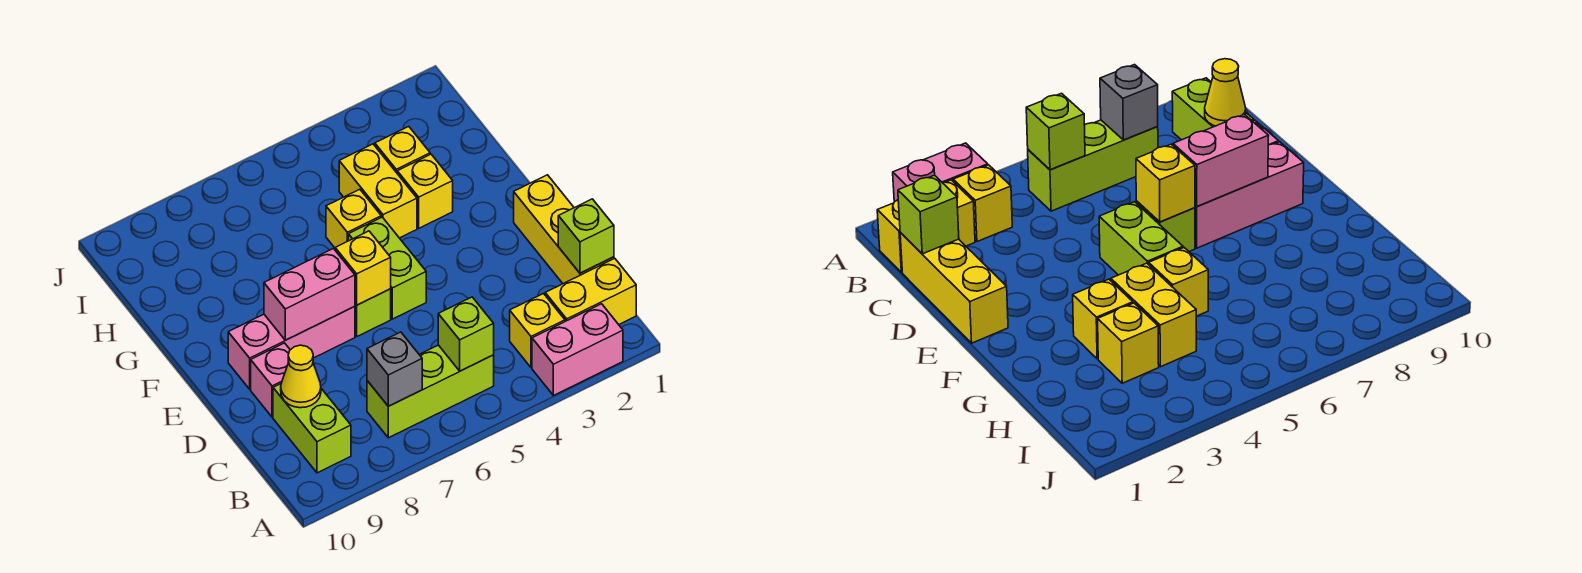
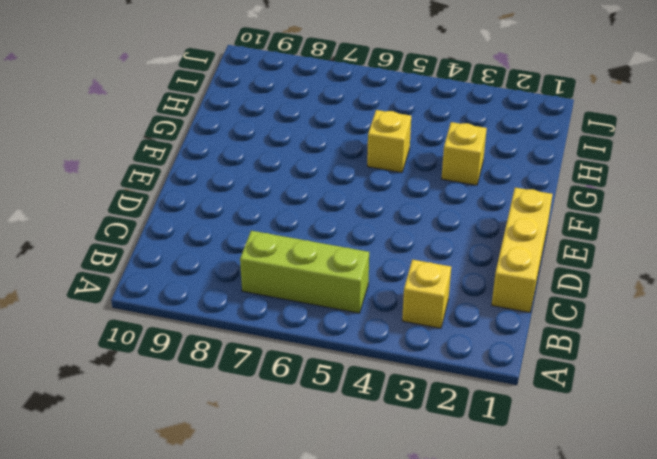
none -> pink brick A2:A3 level 1
none -> yellow brick B1:B2 level 1
none -> lime brick B9:C9 level 1

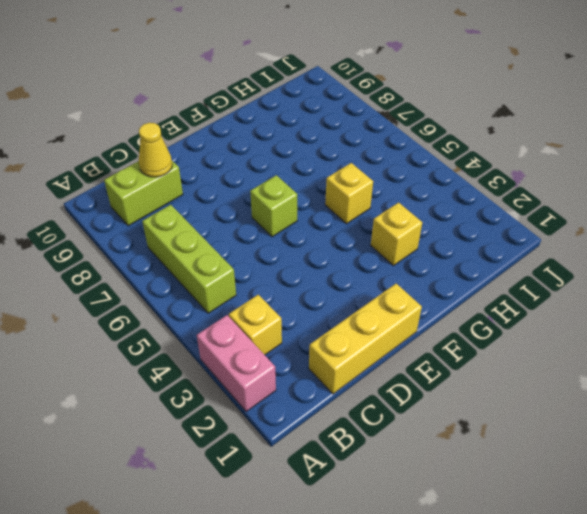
none -> yellow brick B1:B2 level 1
none -> pink brick D9 level 1
none -> lime brick E5:F5 level 1

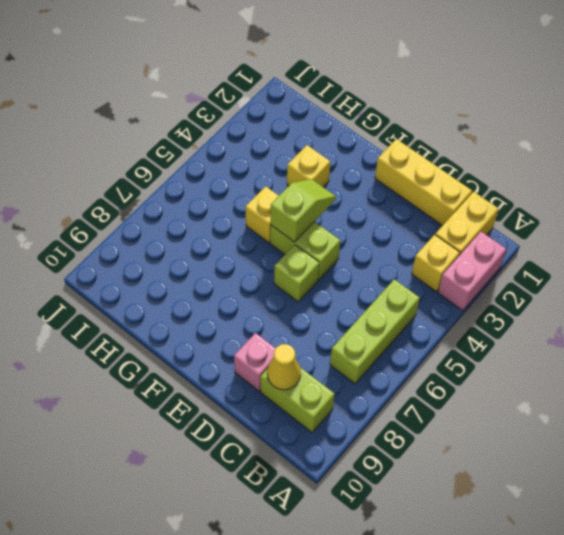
lime slope F4:F5 level 2 top 5 -> none
none -> pink brick E7:E9 level 1
none -> yellow brick G4:H4 level 1
none -> yellow brick H3 level 1

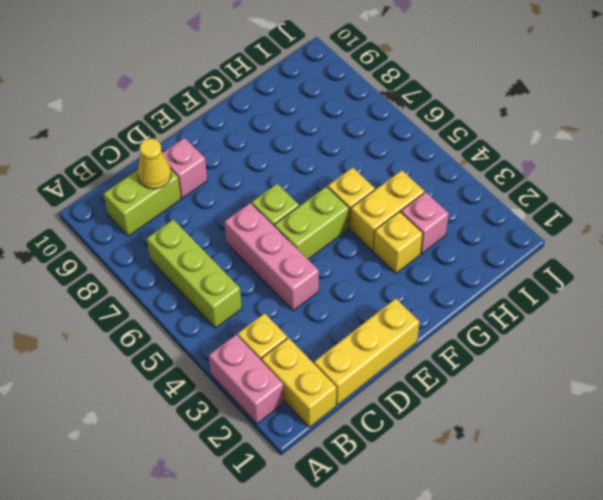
pink brick D4:D6 level 1 -> pink brick E7:E9 level 1
pink brick H3 level 1 -> yellow brick H3 level 1
none -> lime brick B5 level 2
none -> grey brick B7 level 2
none -> lime brick C1 level 2

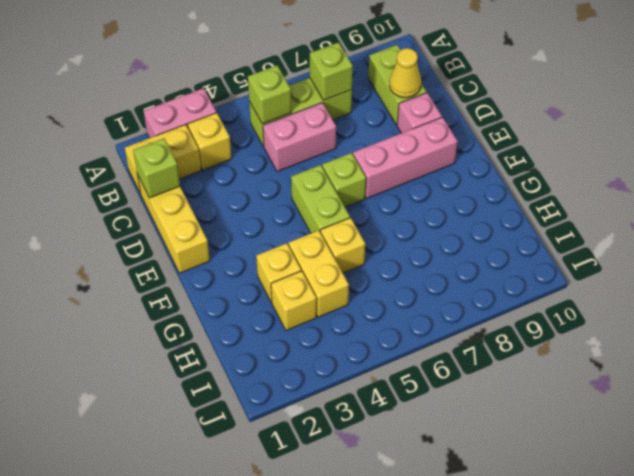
lime brick B7 level 2 -> grey brick B7 level 2
pink brick C5:C6 level 1 -> pink brick E7:E8 level 2
none -> yellow brick E6 level 2

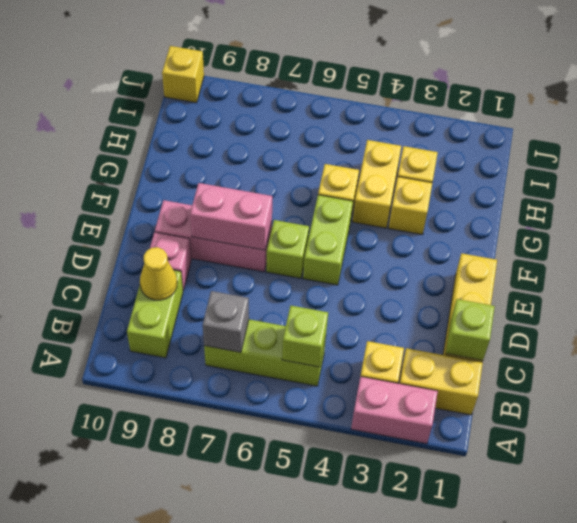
yellow brick J10 level 1 -> yellow brick E6 level 2

